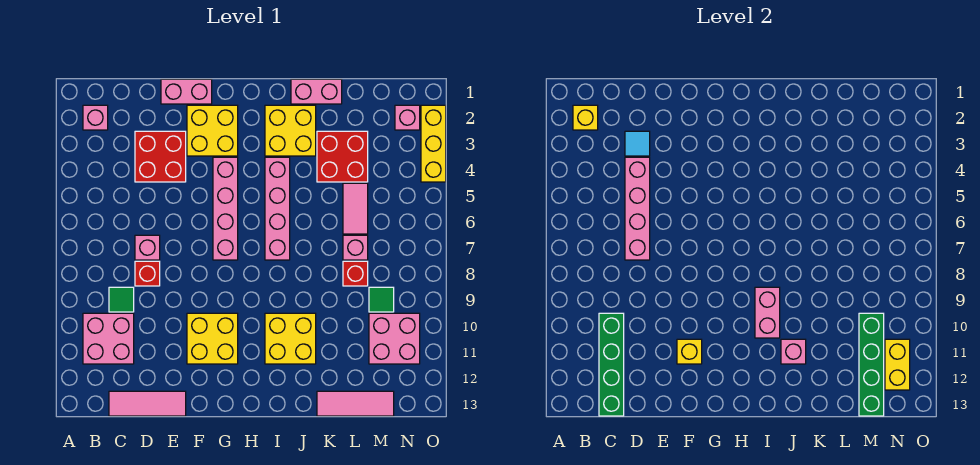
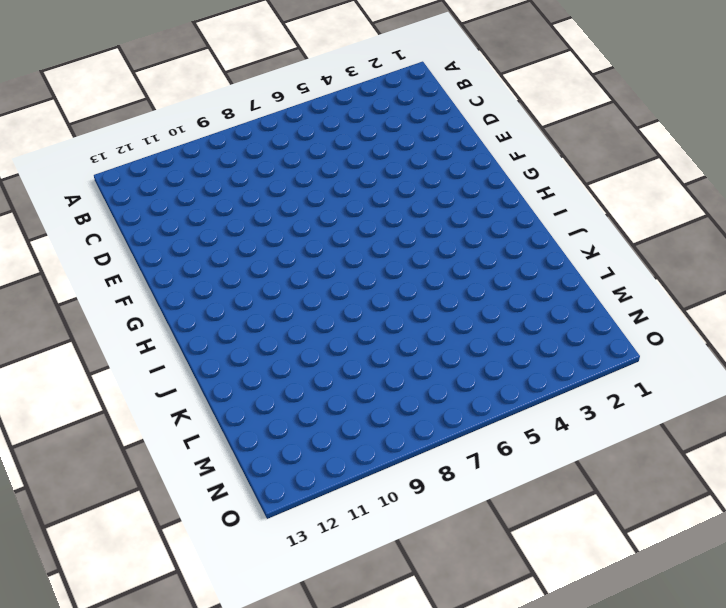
none -> pink brick B2 level 1
none -> pink brick B10:C11 level 1
none -> green tile C9 level 1
none -> pink tile C13:E13 level 1

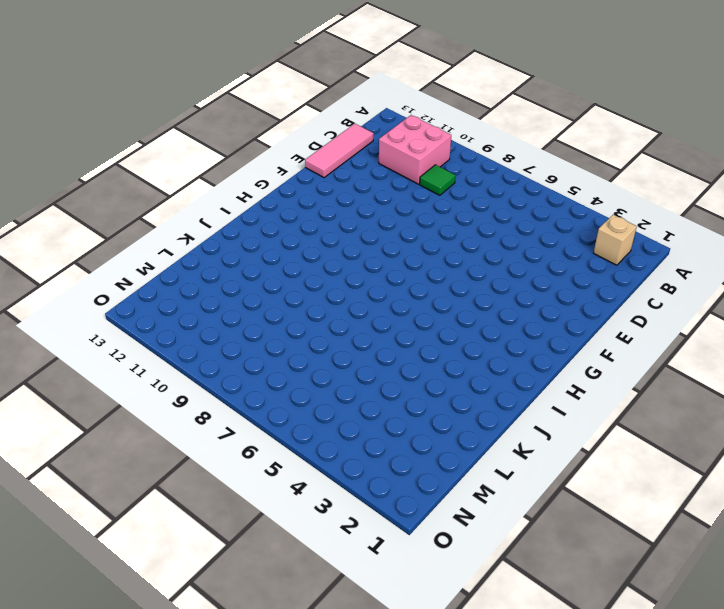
tan brick B2 level 1 -> pink brick B2 level 1
none -> red brick D3:E4 level 1
none -> pink brick D7 level 1
none -> red brick D8 level 1
none -> pink brick E1:F1 level 1

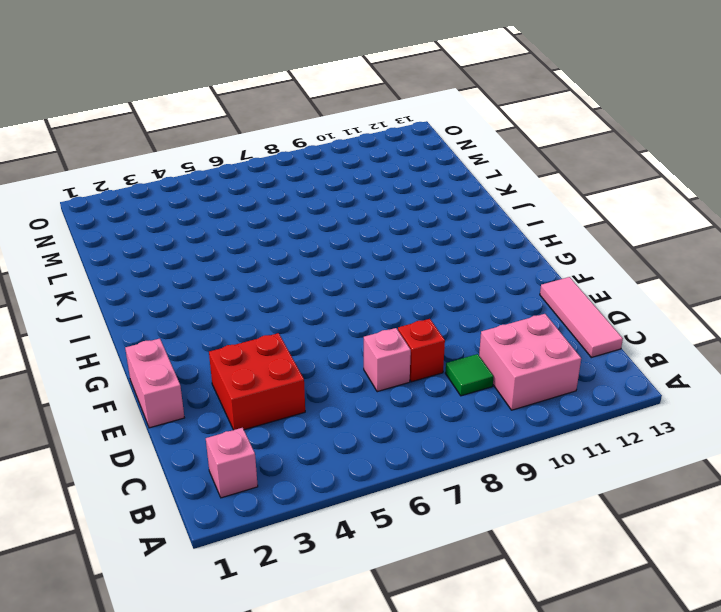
none -> yellow brick F2:G3 level 1
none -> yellow brick F10:G11 level 1
none -> pink brick G4:G7 level 1
none -> yellow brick I2:J3 level 1

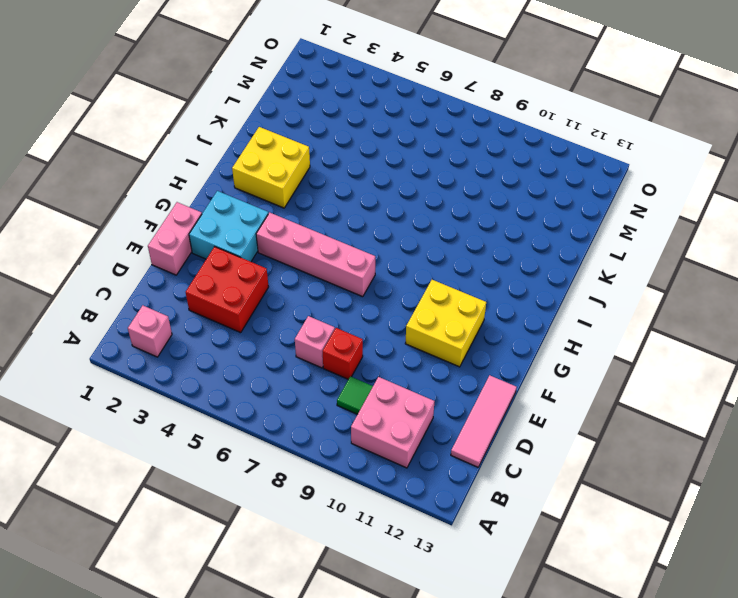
cyan brick F2:G3 level 1 -> yellow brick F2:G3 level 1
none -> pink brick I4:I7 level 1
none -> yellow brick I10:J11 level 1
none -> pink brick J1:K1 level 1
none -> red brick K3:L4 level 1

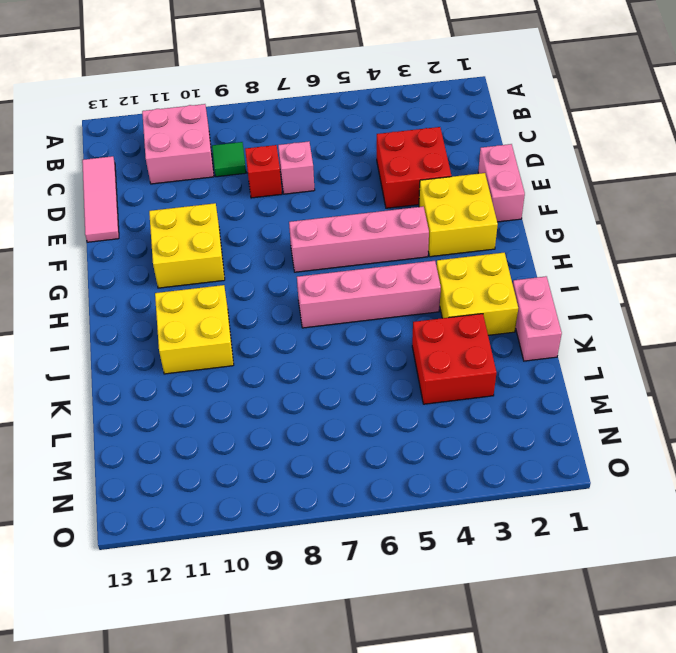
none -> pink brick B2 level 1
none -> pink tile K13:M13 level 1
none -> pink tile L5:L6 level 1
none -> pink brick L7 level 1

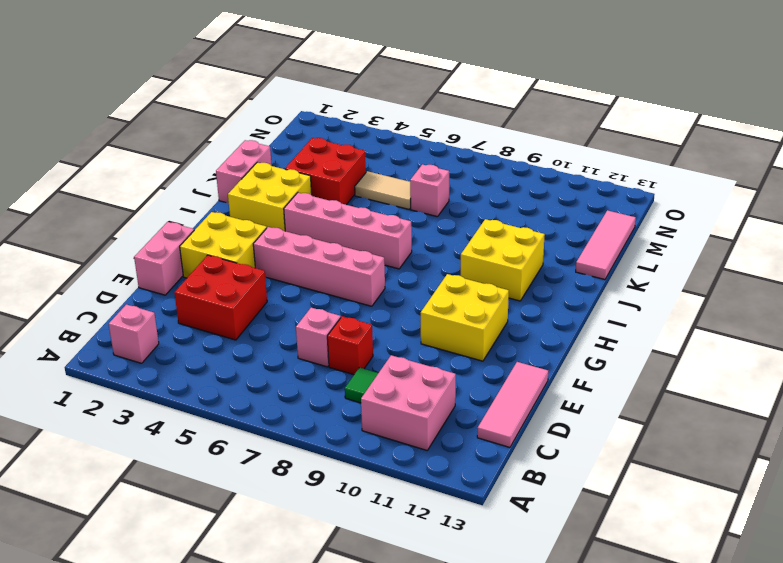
tan tile L5:L6 level 1 -> pink tile L5:L6 level 1
none -> red brick L8 level 1
none -> green tile M9 level 1
none -> pink brick M10:N11 level 1
none -> pink brick N2 level 1

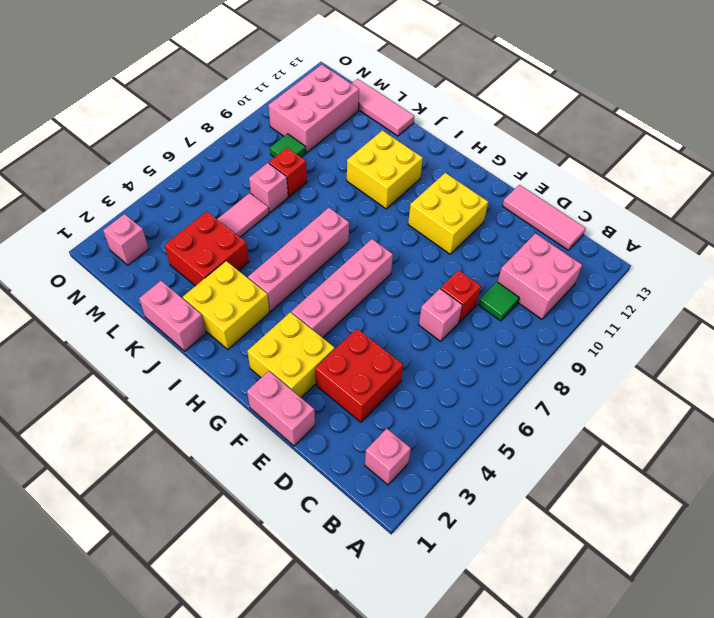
pink brick M10:N12 level 1 -> pink brick M10:N11 level 1
none -> yellow brick O2:O4 level 1
none -> yellow brick B2 level 2
none -> green brick C10:C13 level 2
none -> cyan tile D3 level 2

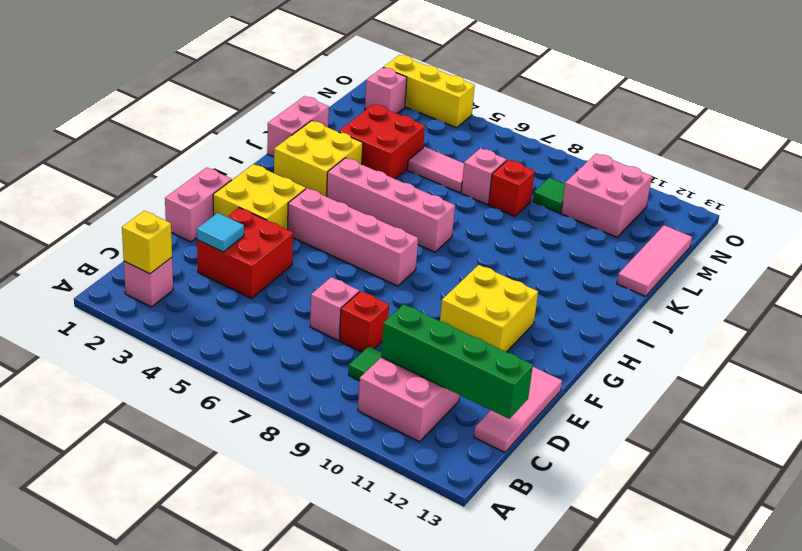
none -> yellow brick I10:J11 level 1
none -> pink brick D4:D7 level 2
none -> yellow brick F11 level 2
none -> pink brick I9:I10 level 2

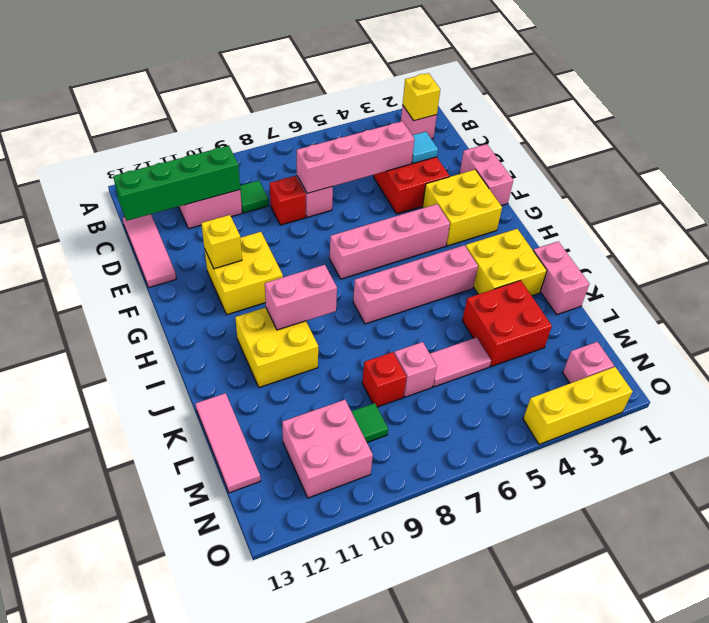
none -> pink brick J11 level 2
none -> green brick M10:M13 level 2
none -> yellow brick N11:N12 level 2

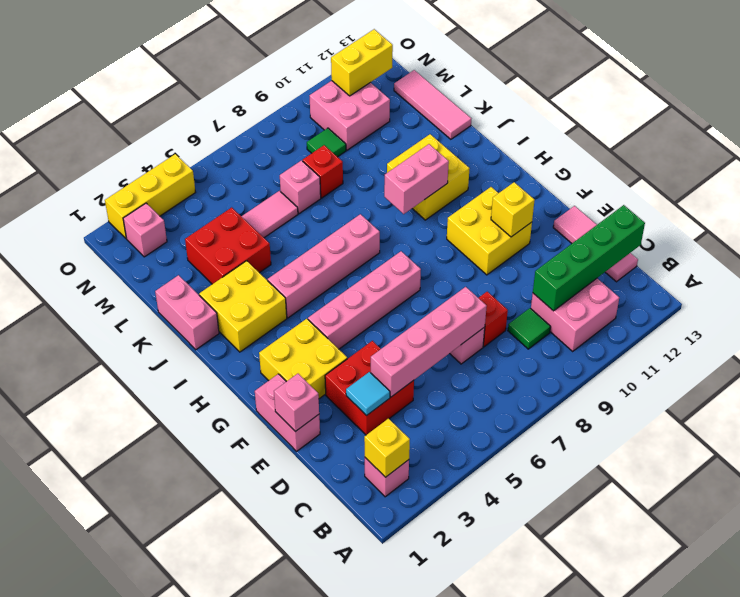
pink brick E1 level 2 -> pink brick J11 level 2
none -> green brick M10:M13 level 2

